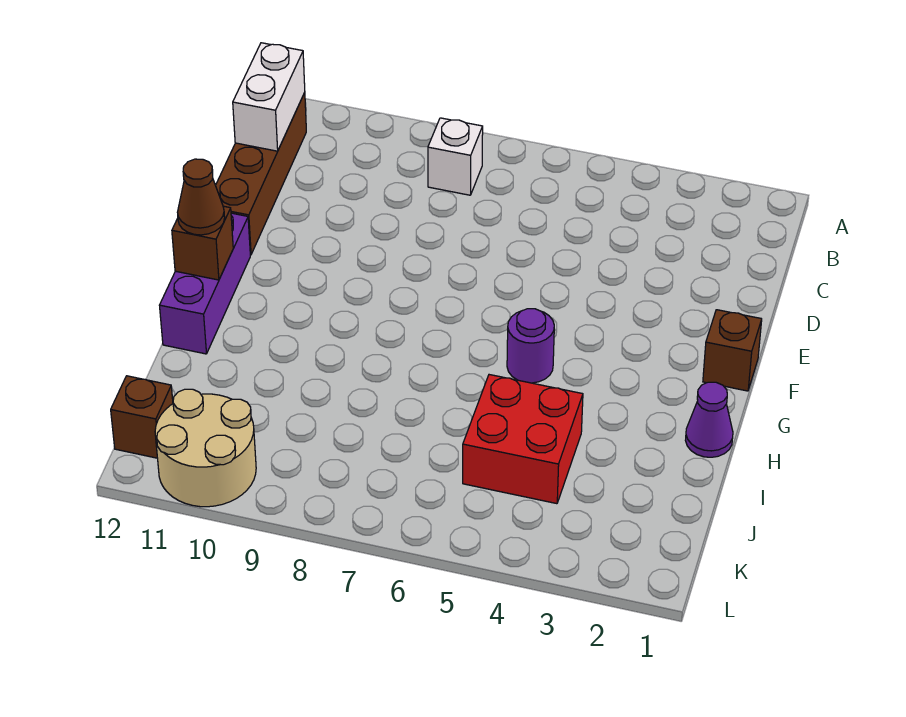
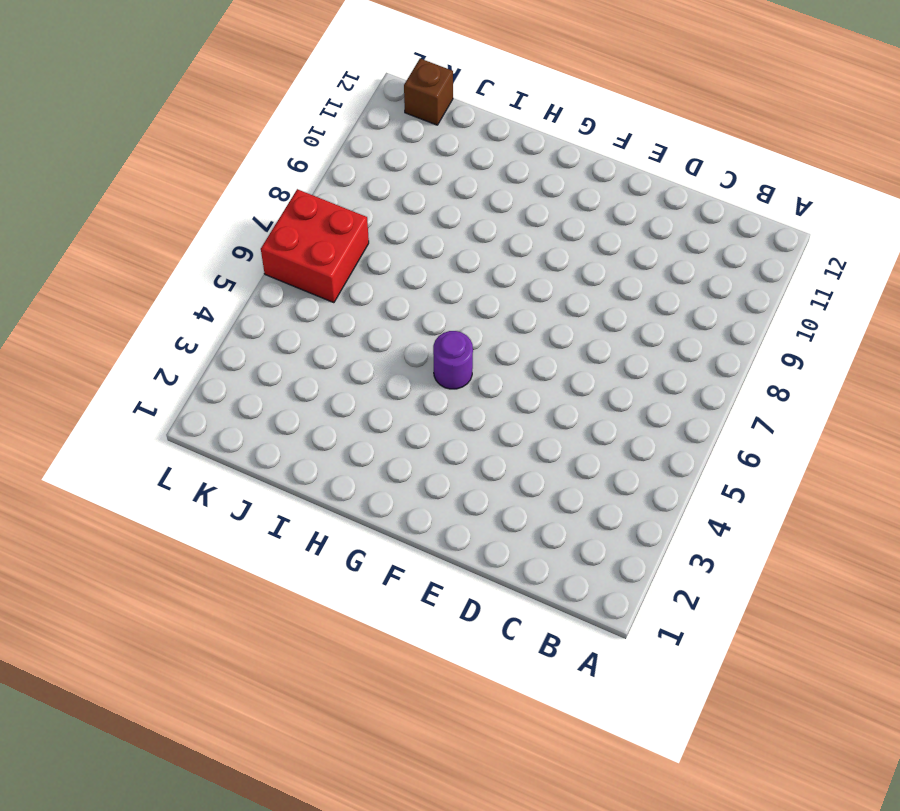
red brick K6:L7 level 1 -> red brick I4:J5 level 1
none -> white brick B8 level 1
none -> brown brick B12:E12 level 1
none -> brown brick F1 level 1

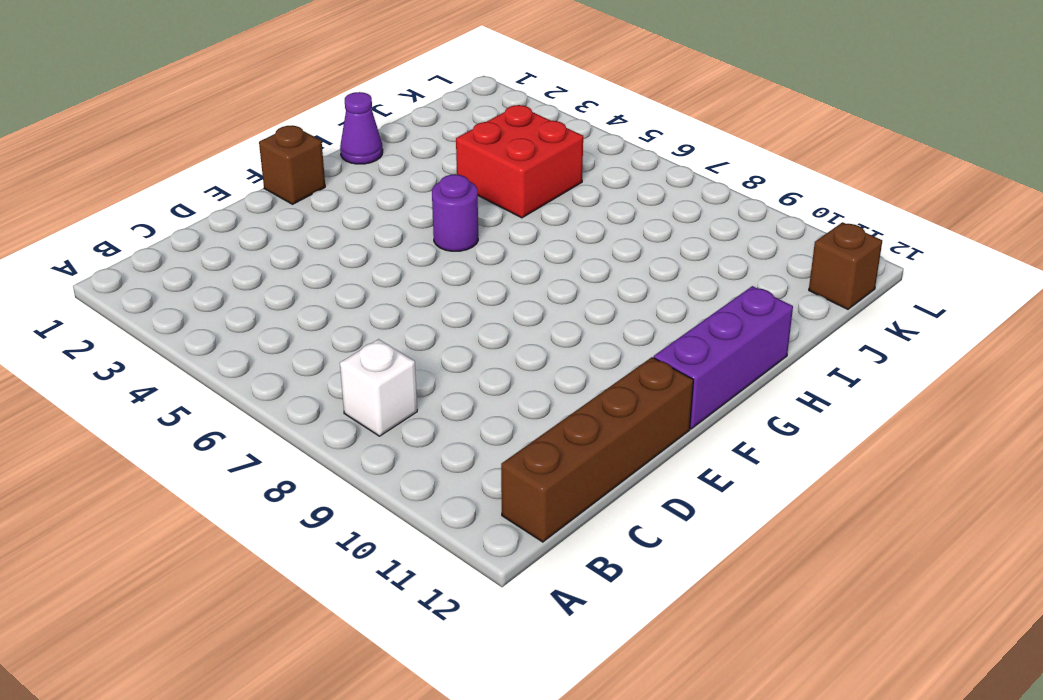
none -> tan round brick K10:L11 level 1
none -> white brick B12:C12 level 2
none -> brown brick G12 level 2

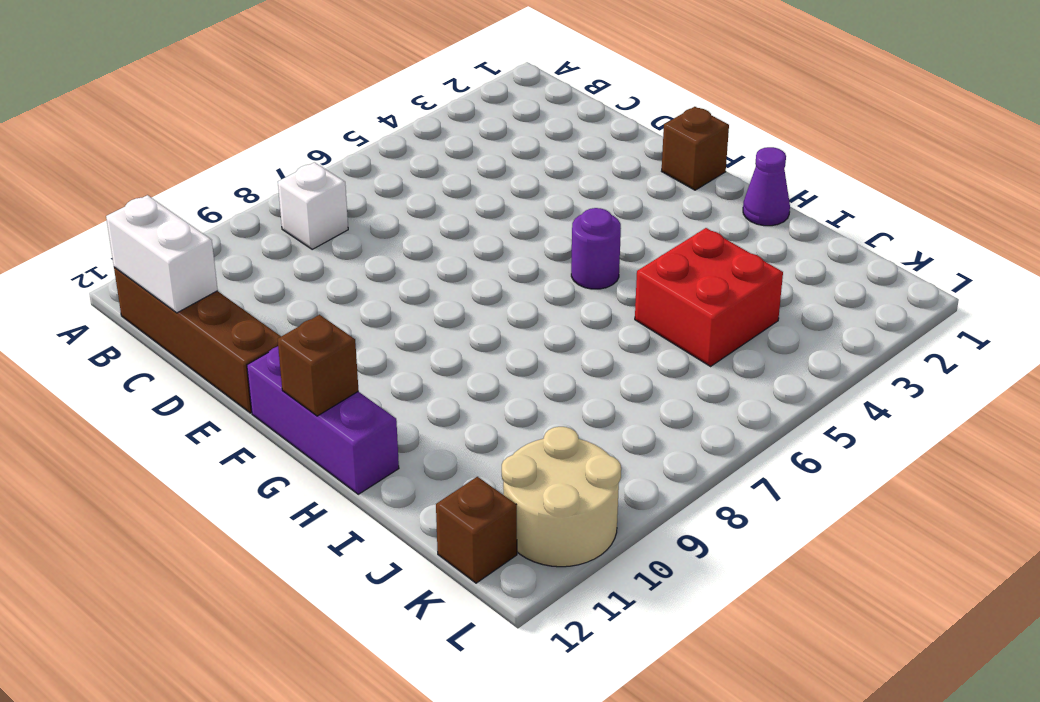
none -> brown cone G12 level 3

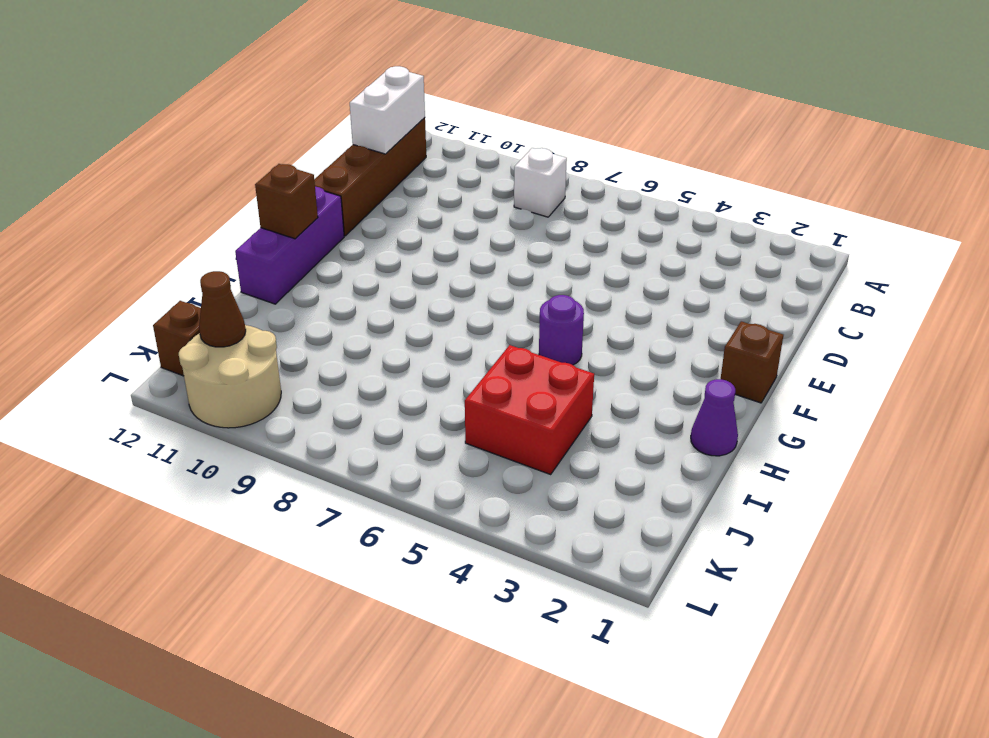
brown cone K11 level 2 -> brown cone G12 level 3

